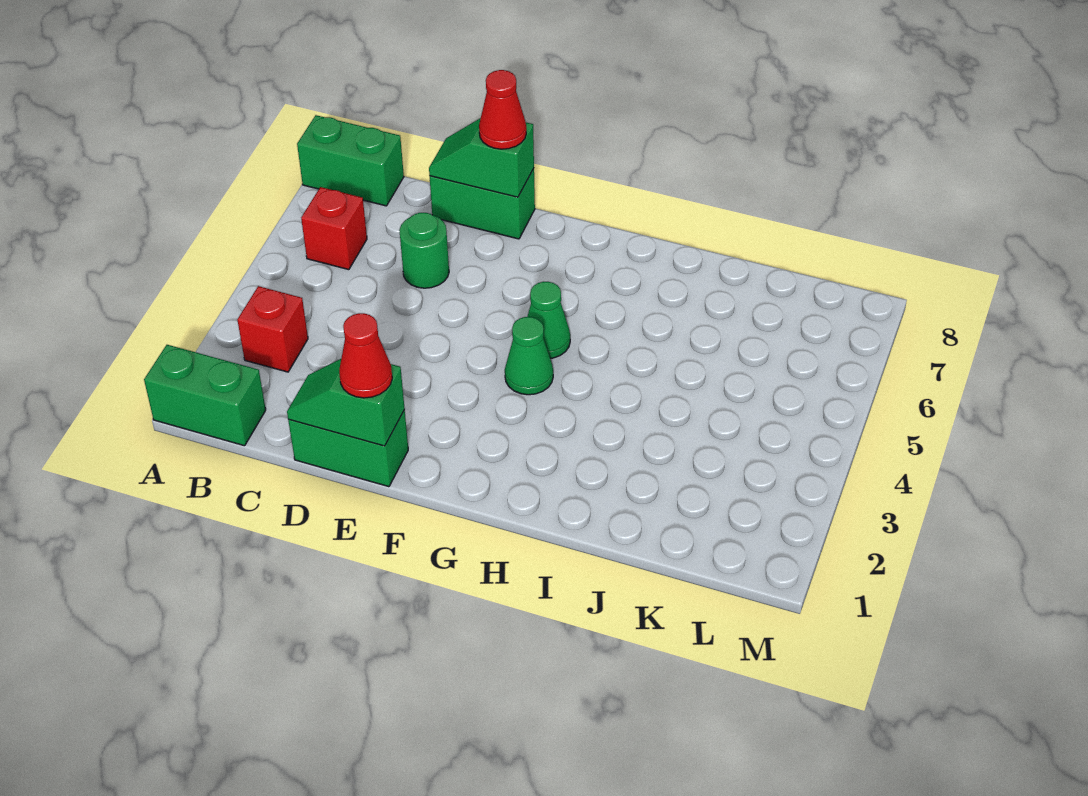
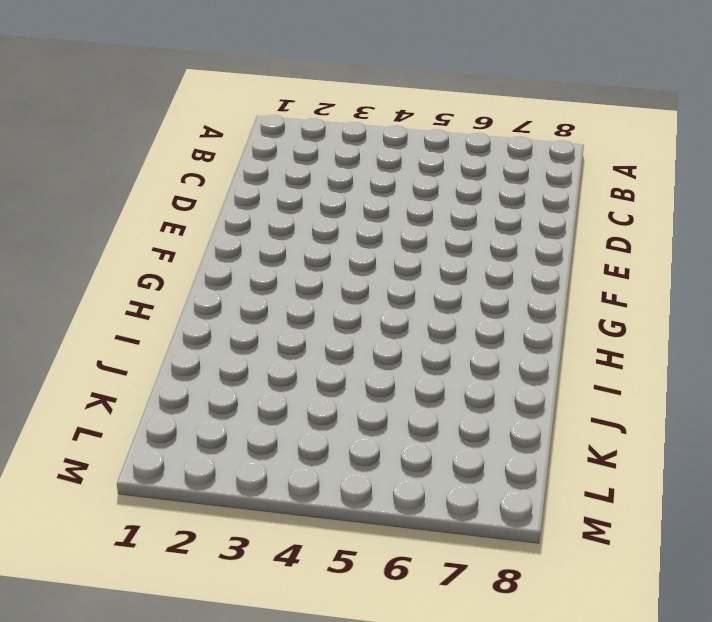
none -> green brick A1:B1 level 1
none -> green brick A8:B8 level 1
none -> red brick B3 level 1

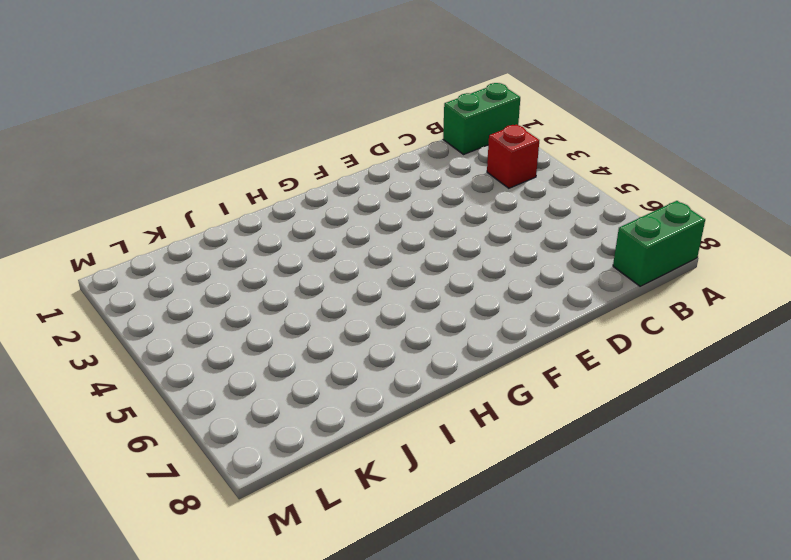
none -> red brick B6 level 1
none -> green brick D1:E1 level 1
none -> green round brick D6 level 1

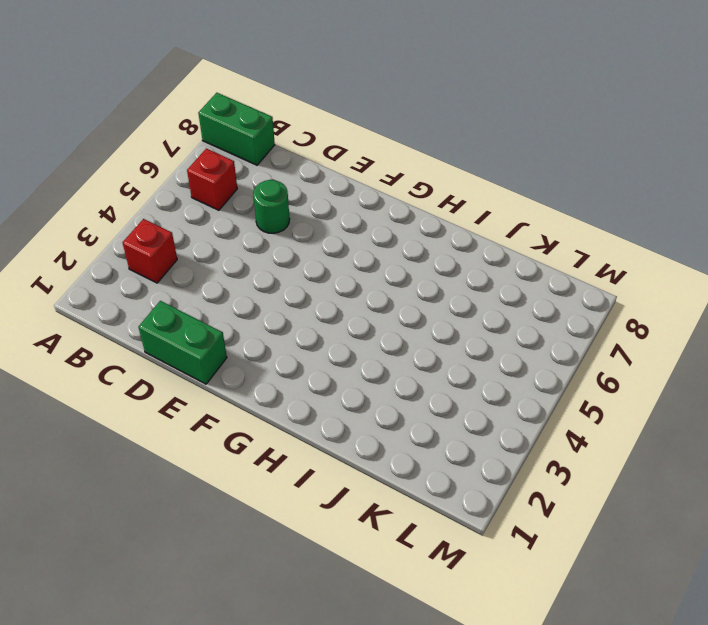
none -> green brick A1:B1 level 1
none -> green brick D8:E8 level 1
none -> green cone G4 level 1

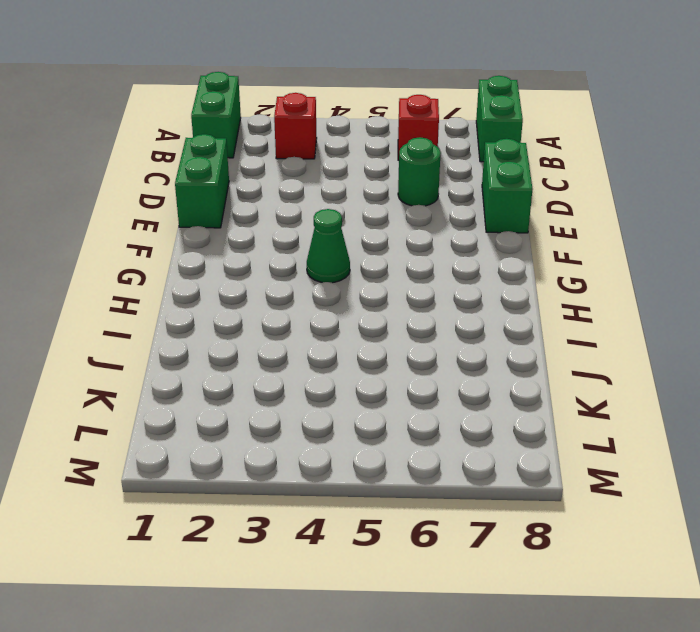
none -> green cone G5 level 1
none -> green slope D1:E1 level 2 top E
none -> green slope D8:E8 level 2 top E

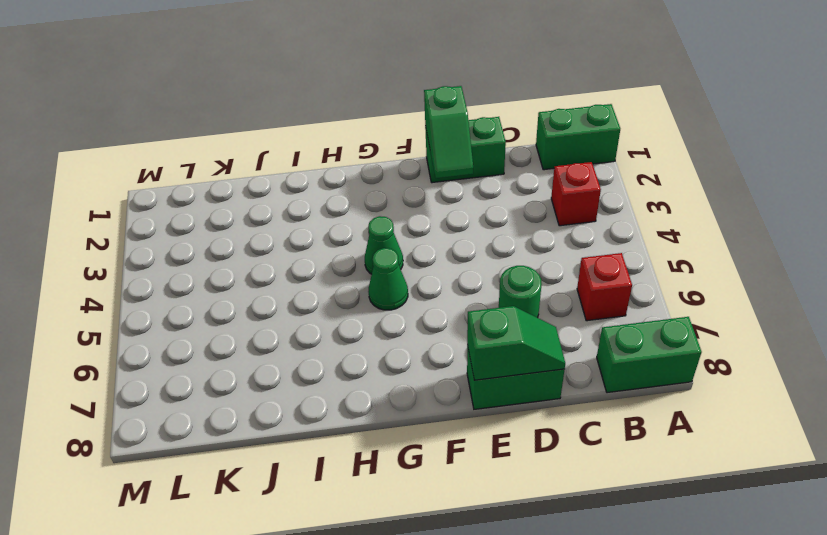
green slope E1:E2 level 2 top 1 -> green slope D1:E1 level 2 top E
none -> red cone E1 level 3
none -> red cone E8 level 3

